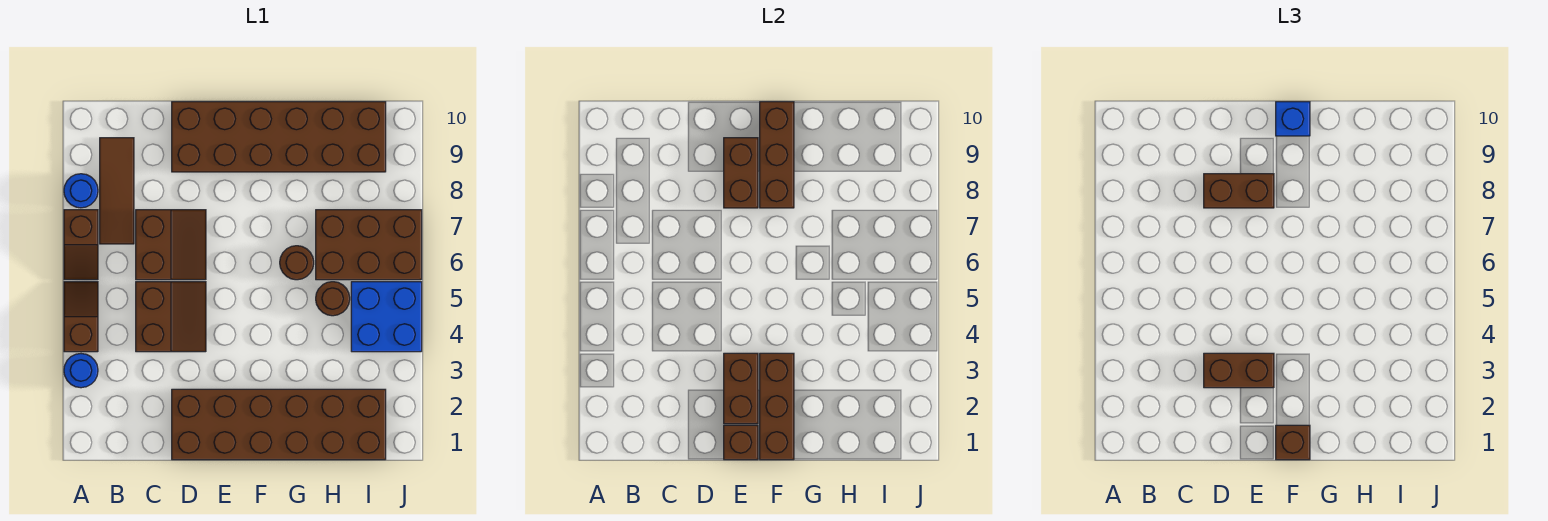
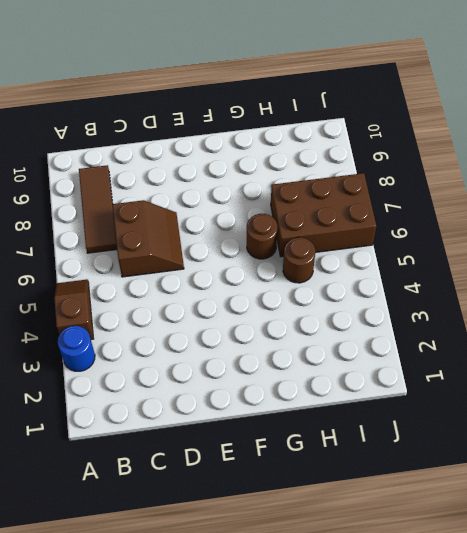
none -> brown slope A6:A7 level 1 top 7
none -> blue round brick A8 level 1
none -> brown slope C4:D5 level 1 top C

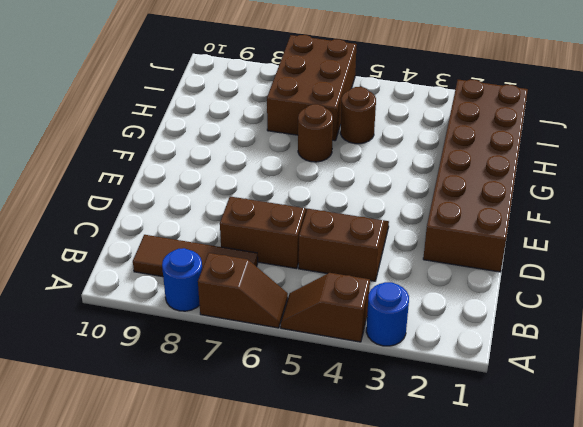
none -> brown brick D9:I10 level 1
none -> blue brick I4:J5 level 1
none -> brown brick E1 level 2

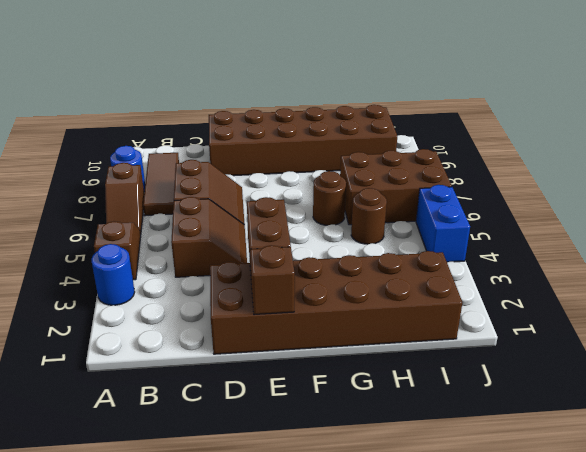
blue brick J4:J5 level 1 -> blue brick I4:J5 level 1
none -> brown brick E8:E9 level 2
none -> brown brick F1:F3 level 2
none -> brown brick F8:F10 level 2

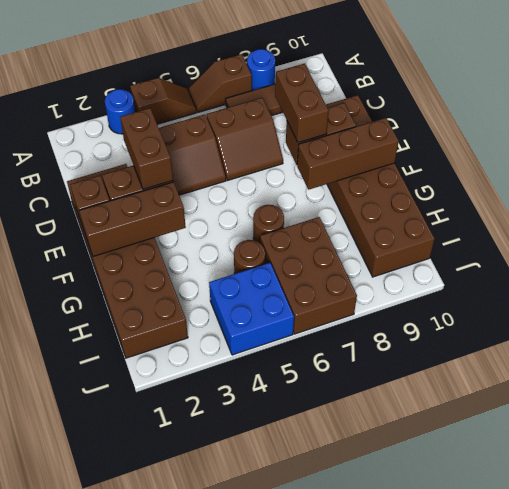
none -> brown brick F1 level 3
none -> blue brick F10 level 3

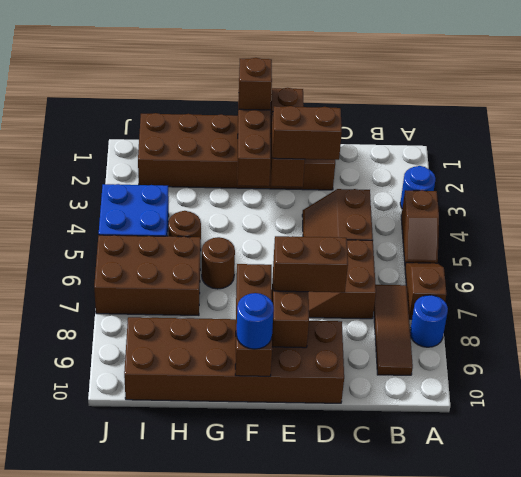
blue round brick F10 level 3 -> blue brick F10 level 3

